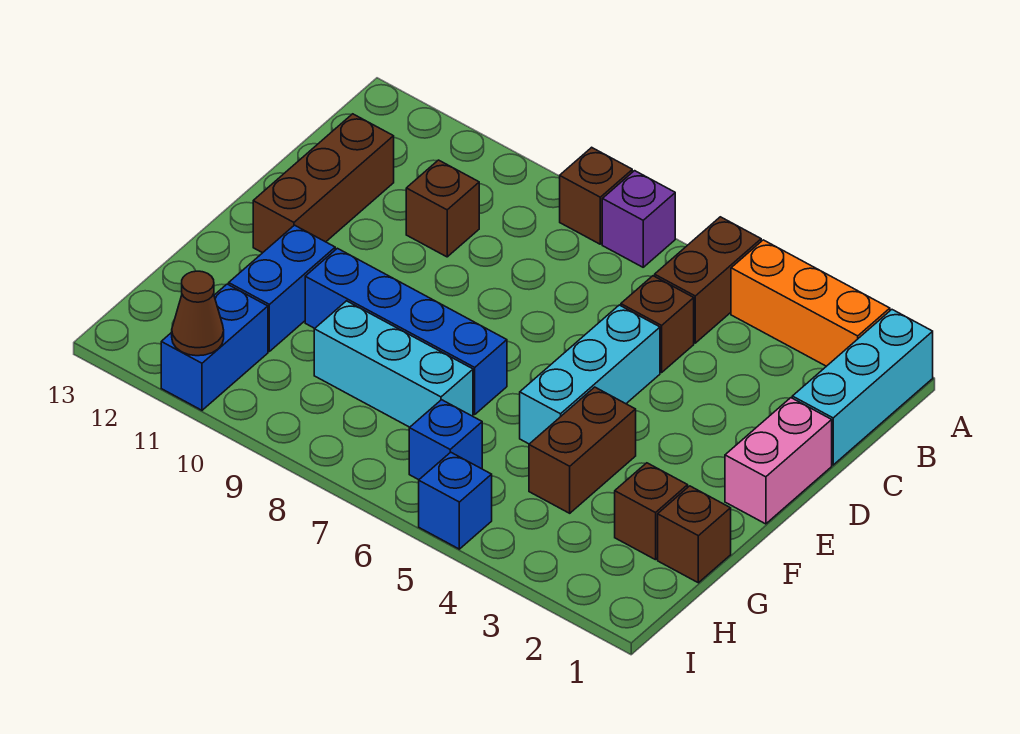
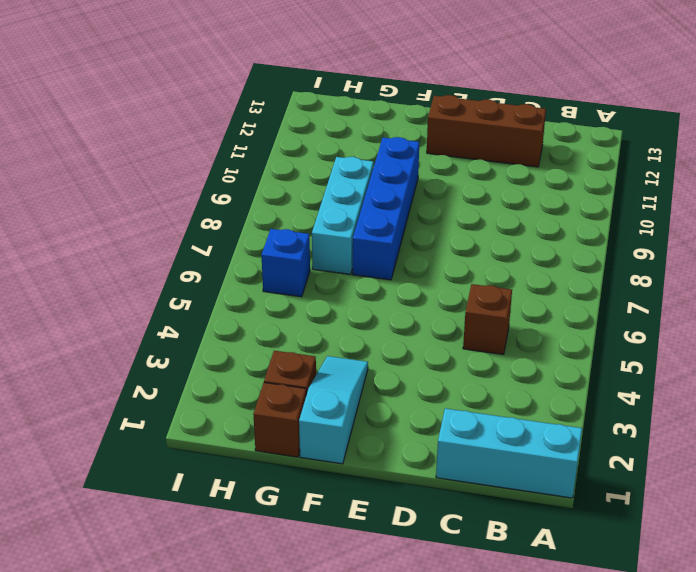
cyan slope F1:F3 level 1 top 1 -> none
none -> orange brick A2:A4 level 1
none -> brown brick A5:B5 level 1
none -> purple brick A7 level 1

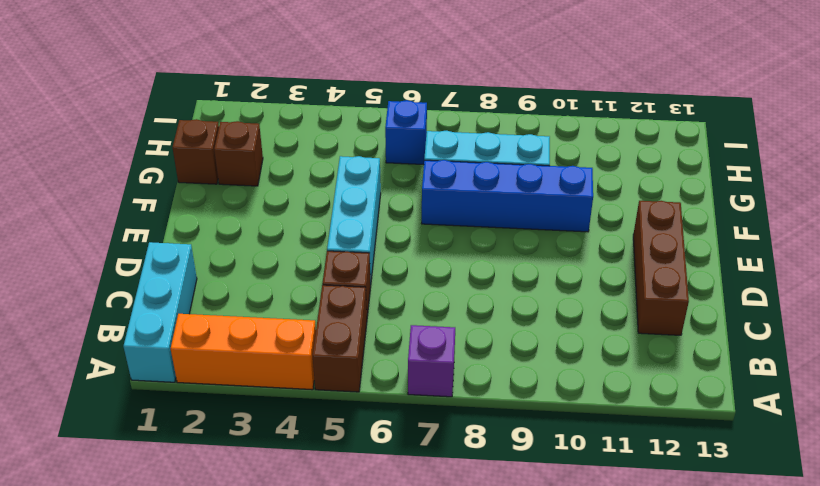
none -> brown brick A8 level 1
none -> brown brick C10 level 1
none -> pink brick D1:E1 level 1

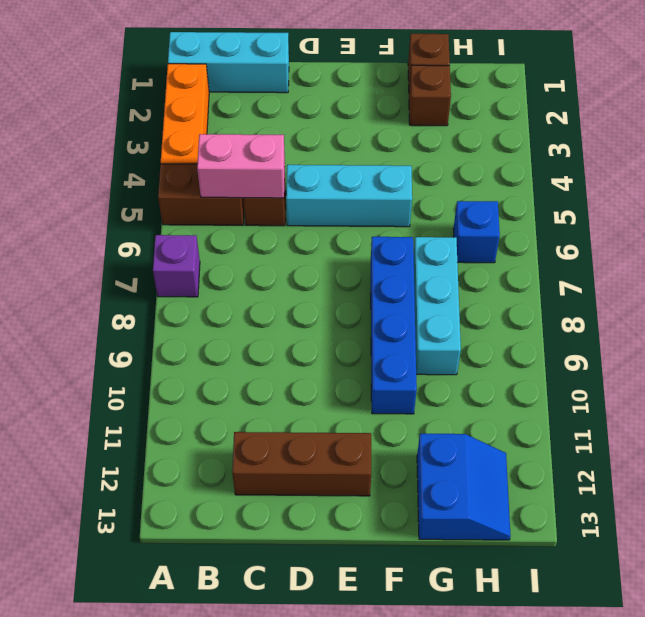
pink brick B5:C5 level 2 -> pink brick D1:E1 level 1
blue slope G12:H13 level 1 top G -> none
none -> brown brick A8 level 1
none -> brown brick C10 level 1
none -> brown brick F4:G4 level 1

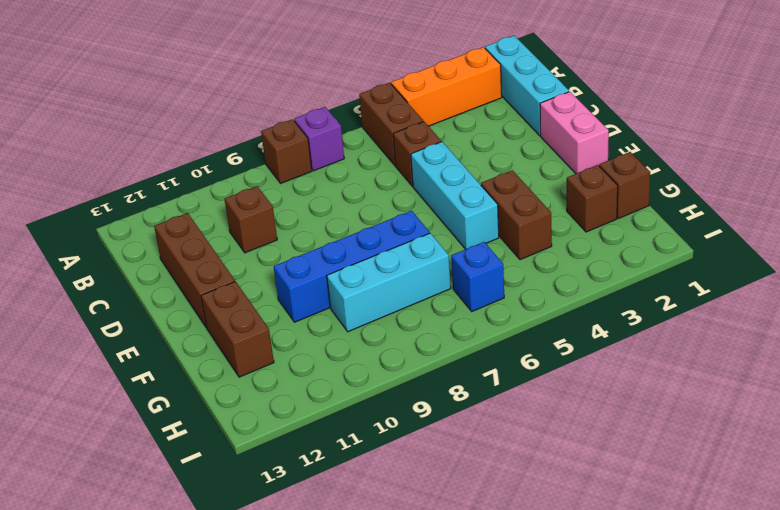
brown brick F12:G12 level 1 -> none
none -> blue brick F11:G11 level 1
none -> blue brick H11:I11 level 1
none -> blue brick I5 level 1

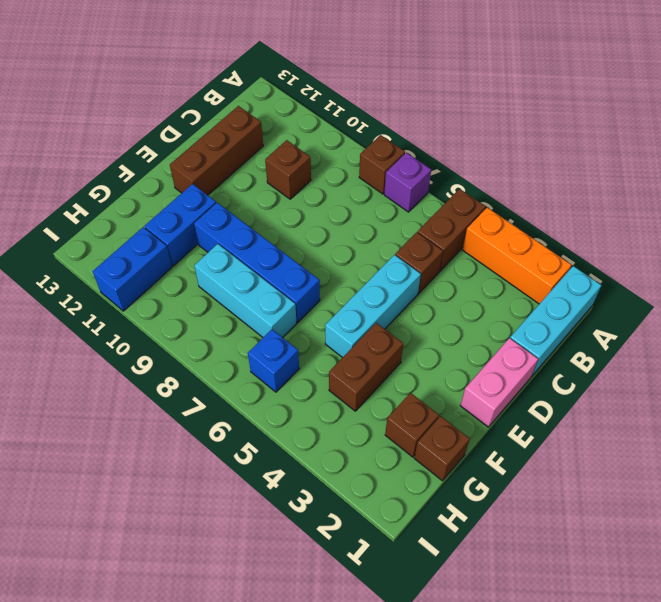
none -> blue brick I5 level 1
none -> brown cone I11 level 2

